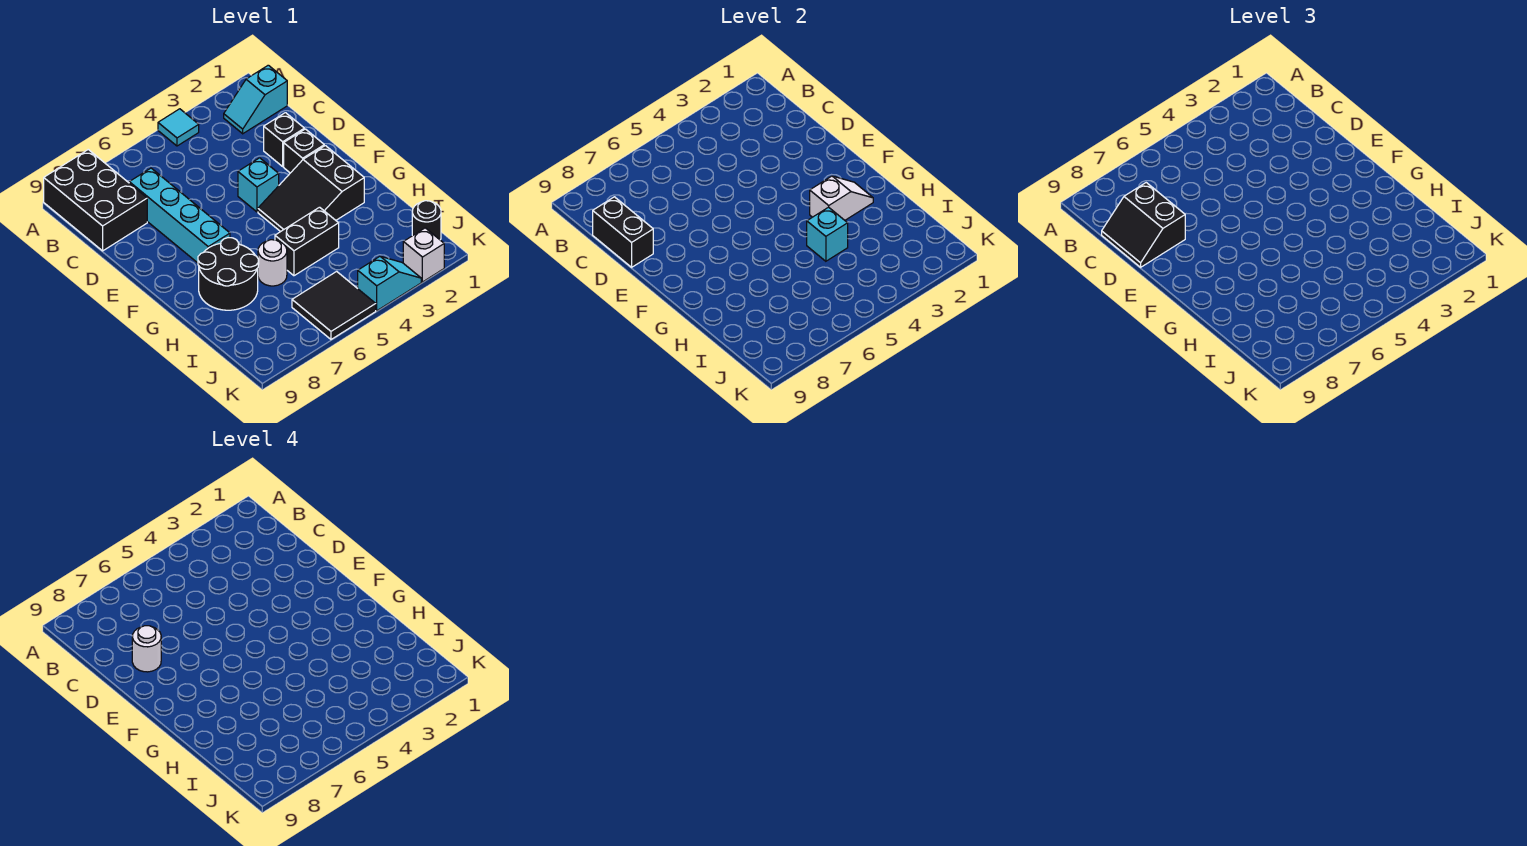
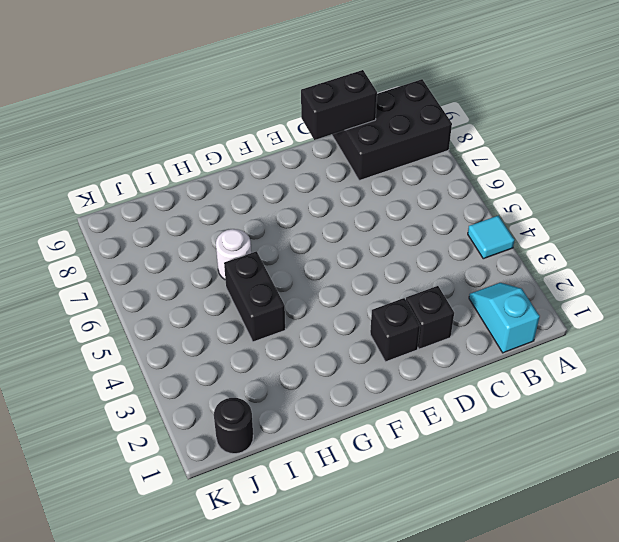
none -> cyan brick C7:F7 level 1
none -> cyan brick E4 level 1
none -> black slope F2:G4 level 1 top 2

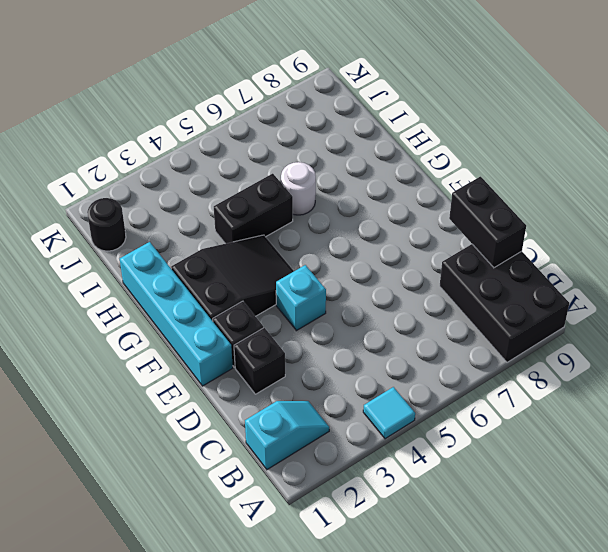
cyan brick E1:H1 level 1 -> cyan brick C7:F7 level 1
none -> black round brick G7:H8 level 1
none -> black tile J5:K6 level 1
none -> white brick K2 level 1

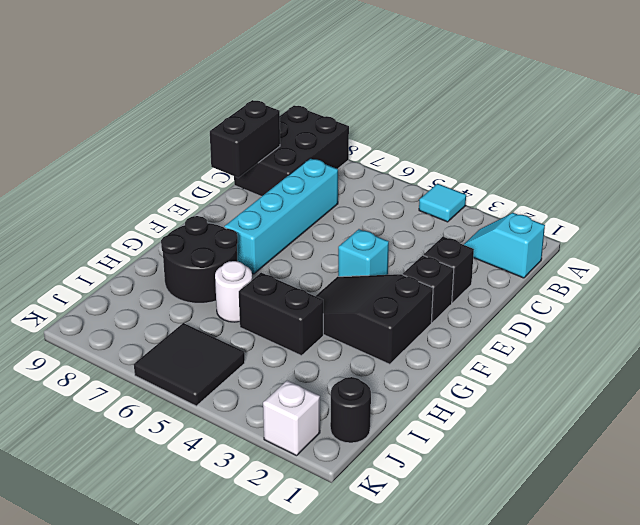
none -> cyan slope K3:K4 level 1 top 4
none -> white slope G2:G3 level 2 top 3
none -> cyan brick H4 level 2

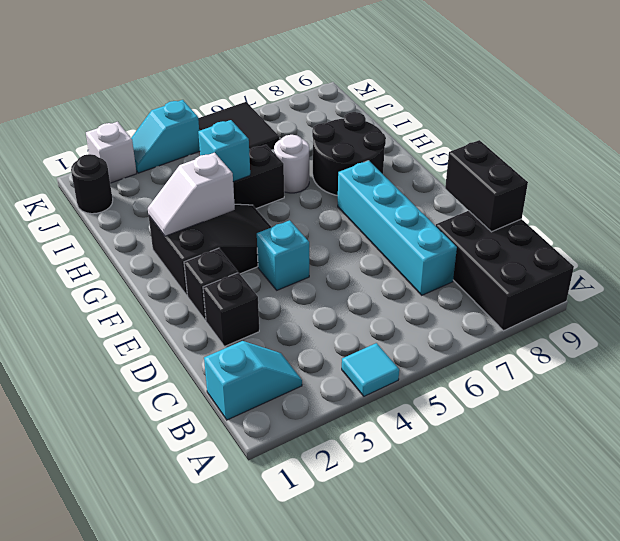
none -> black slope C8:D9 level 3 top 8
none -> white round brick D8 level 4

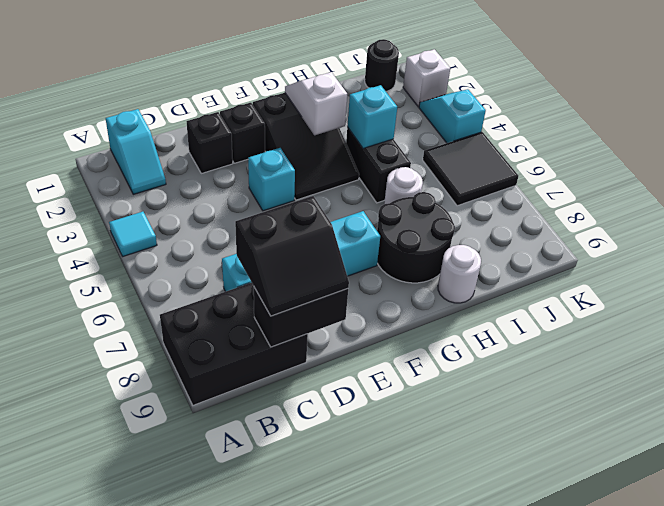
white round brick H9 level 1 -> white round brick D8 level 4

